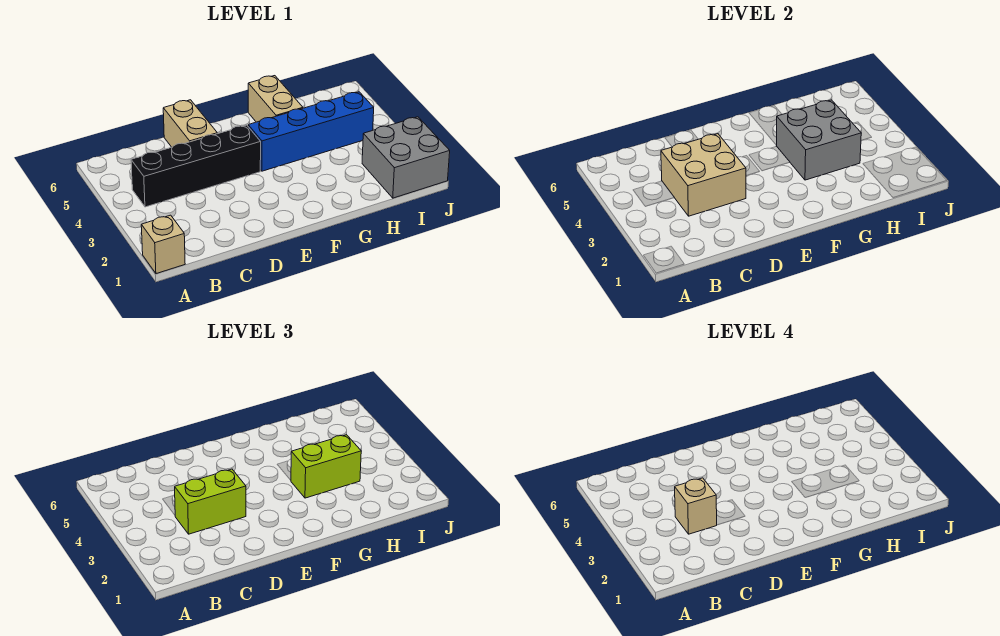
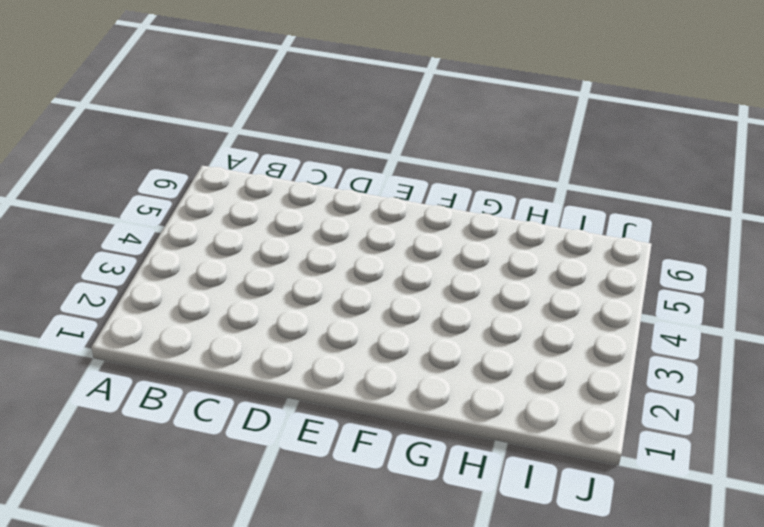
none -> tan brick A1 level 1
none -> black brick B4:E4 level 1

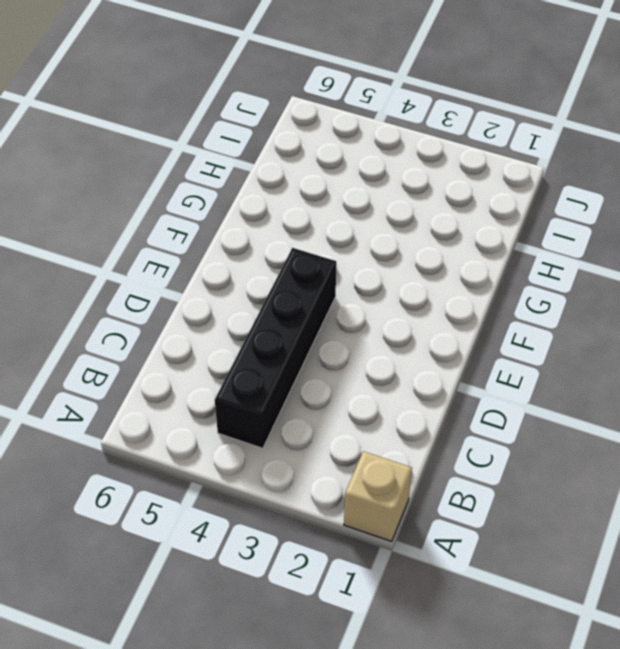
none -> tan brick D5:D6 level 1
none -> blue brick F4:I4 level 1

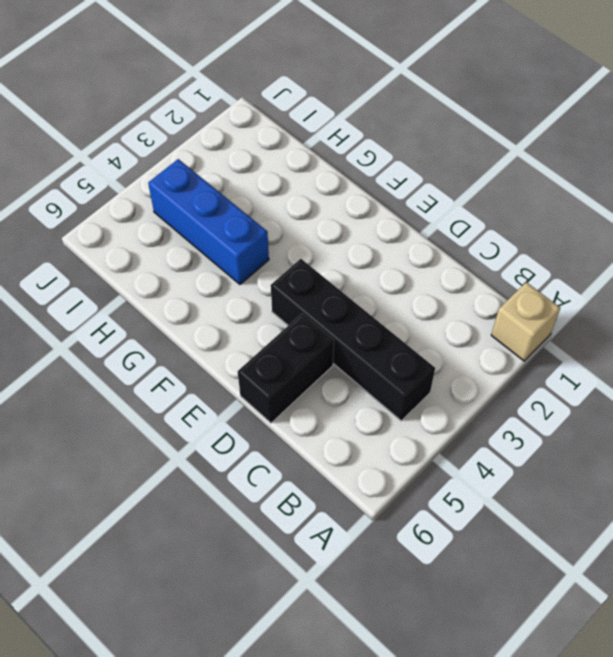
black brick D5:D6 level 1 -> tan brick D5:D6 level 1
blue brick G4:I4 level 1 -> blue brick F4:I4 level 1
none -> tan brick G5:G6 level 1
none -> grey brick I1:J2 level 1

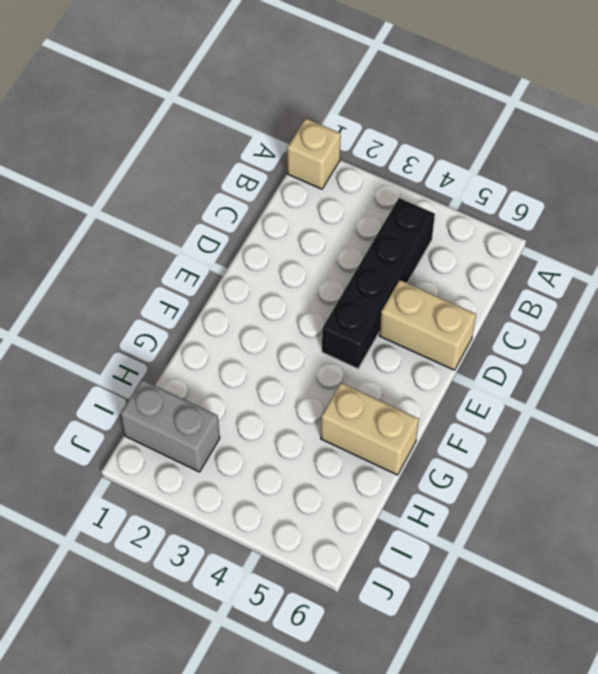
grey brick I1:I2 level 1 -> grey brick I1:J2 level 1
none -> blue brick F4:I4 level 1
none -> tan brick C3:D4 level 2

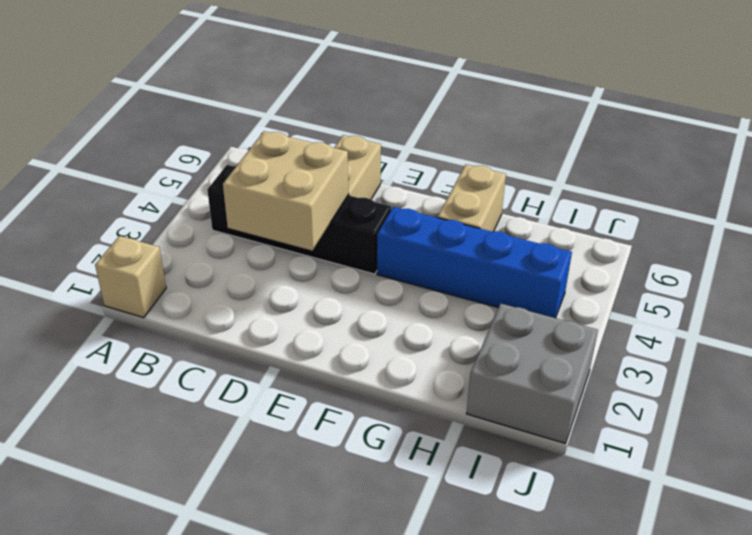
none -> grey brick G3:H4 level 2
none -> lime brick C3:D3 level 3

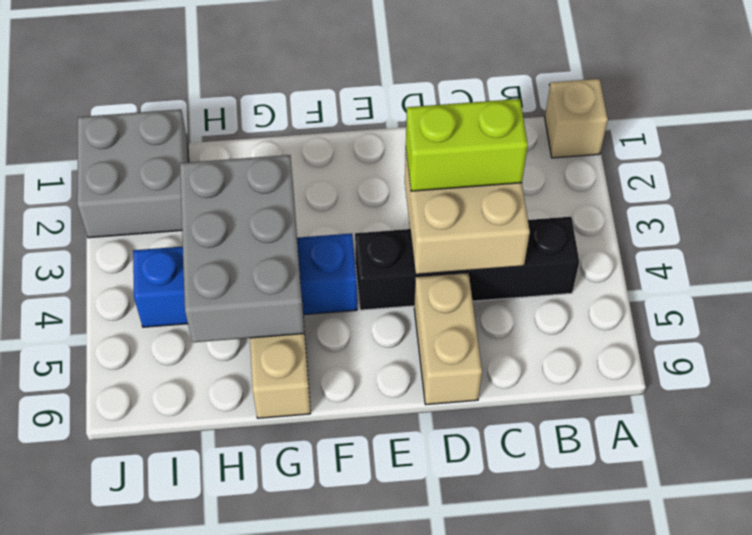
grey brick G3:H5 level 2 -> grey brick G3:H4 level 2
none -> lime brick G3:H3 level 3
none -> tan brick C3 level 4

